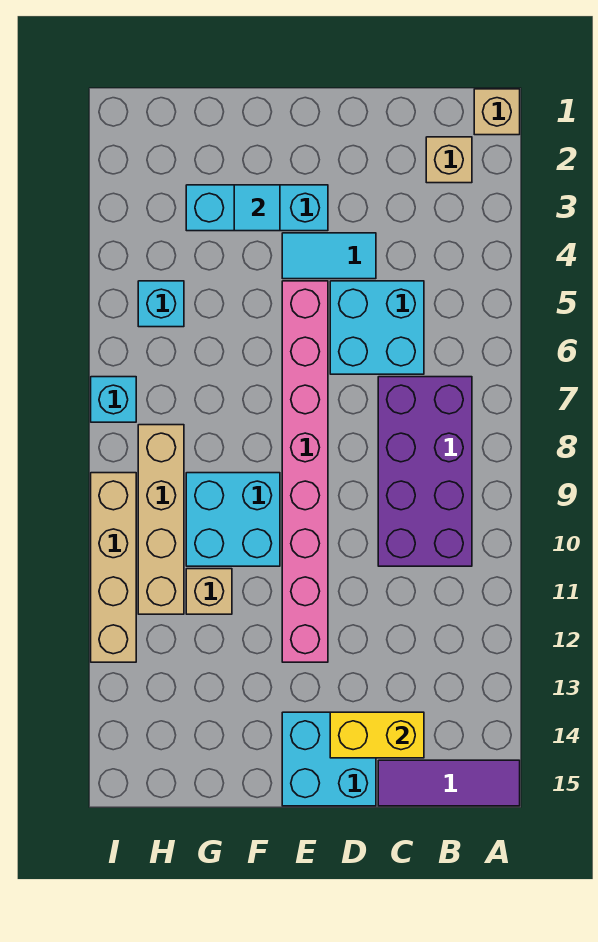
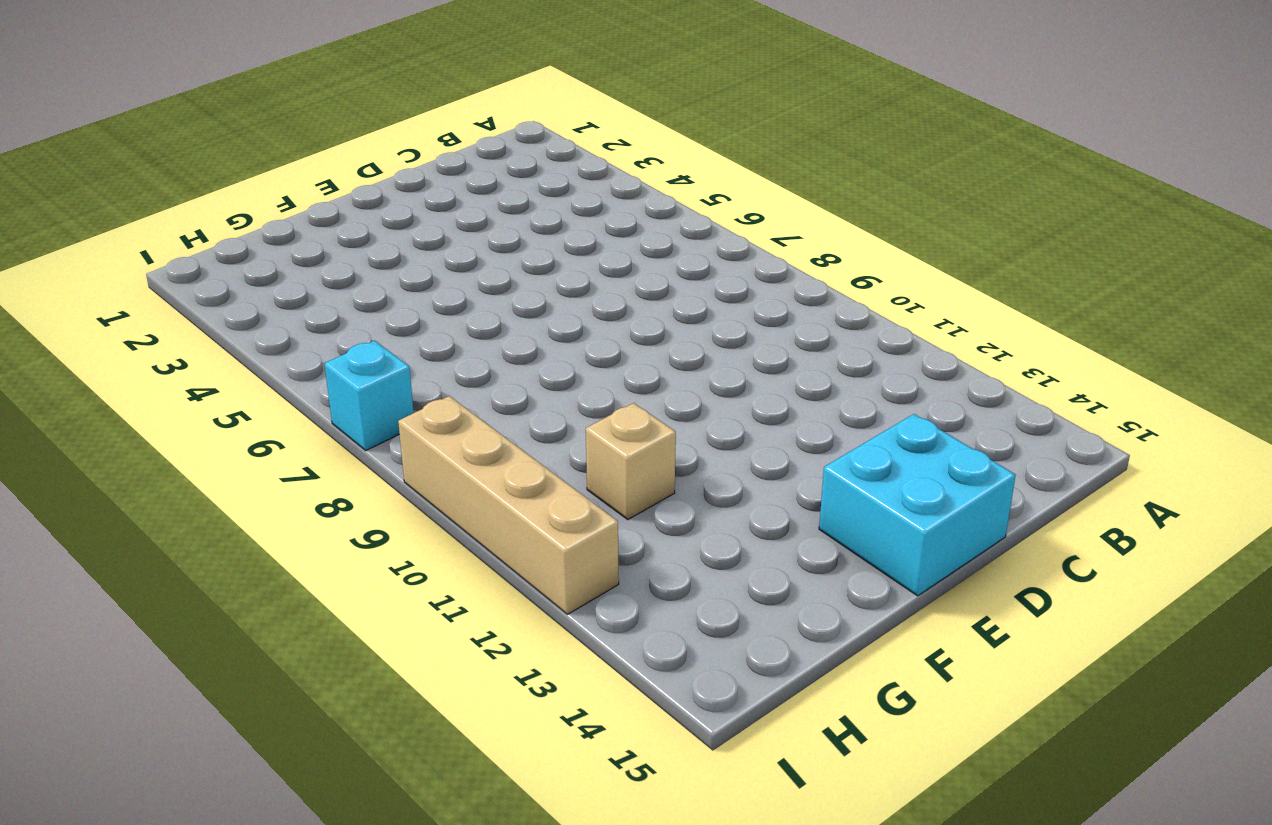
none -> tan brick A1 level 1
none -> purple tile A15:C15 level 1
none -> tan brick B2 level 1

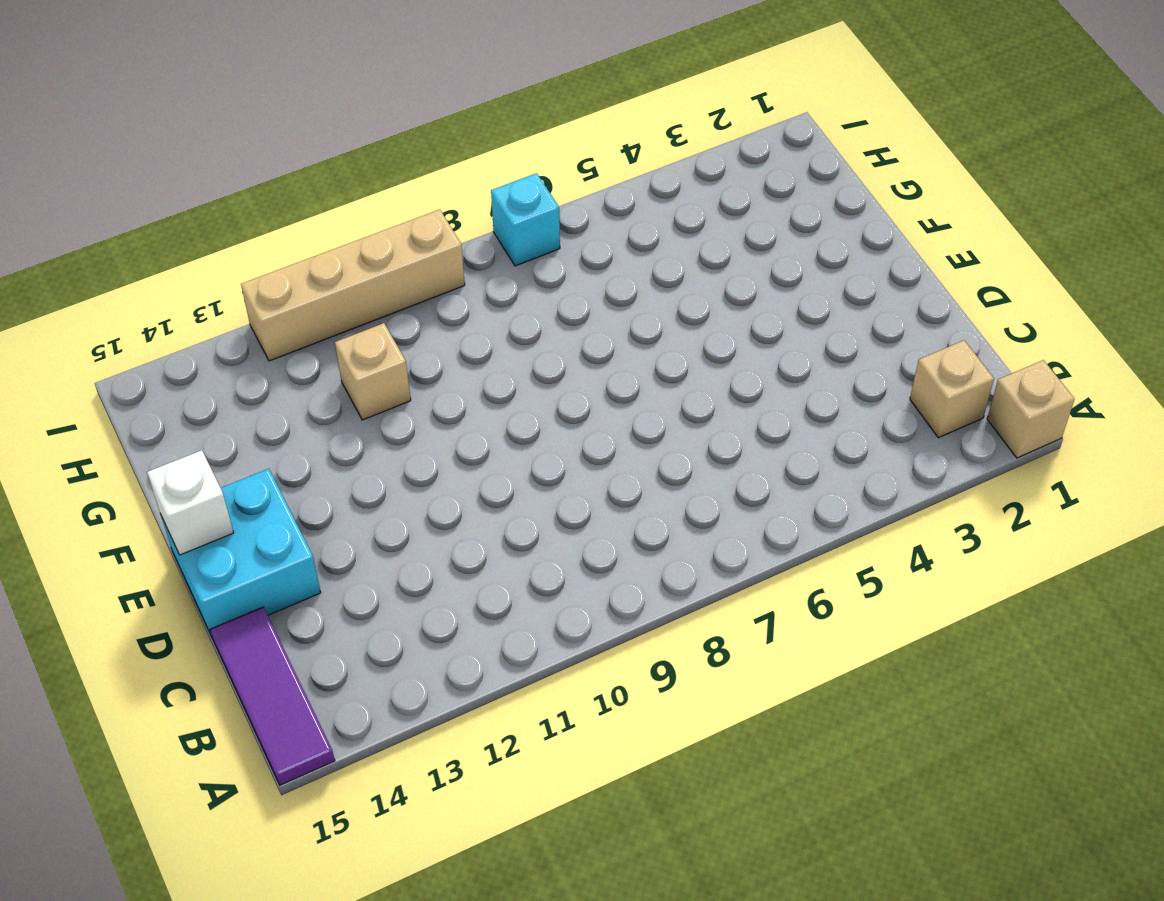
white brick E15 level 2 -> none
none -> purple brick B7:C10 level 1
none -> cyan brick C5:D6 level 1
none -> cyan tile D4:E4 level 1

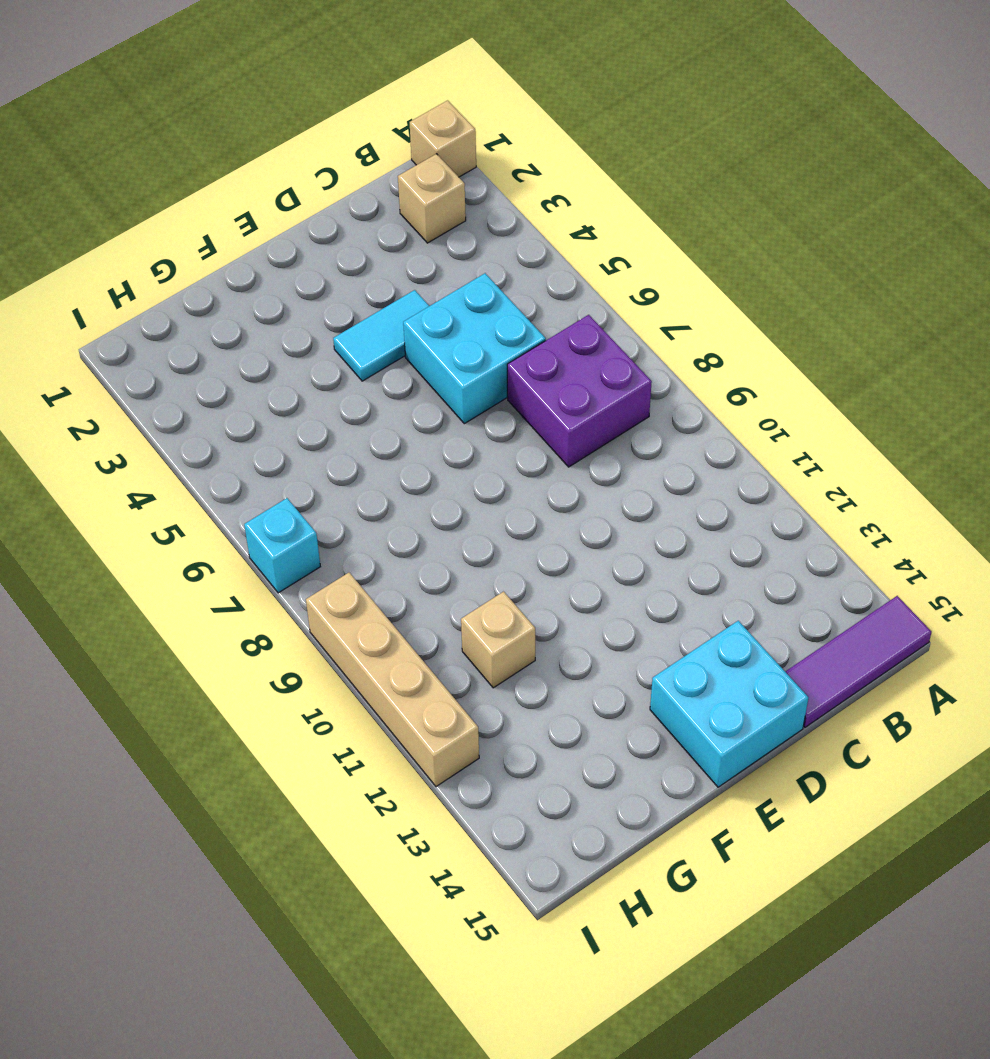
purple brick B7:C8 level 1 -> purple brick B7:C10 level 1
none -> cyan brick E3:G3 level 1
none -> pink brick E5:E12 level 1
none -> cyan brick F9:G10 level 1

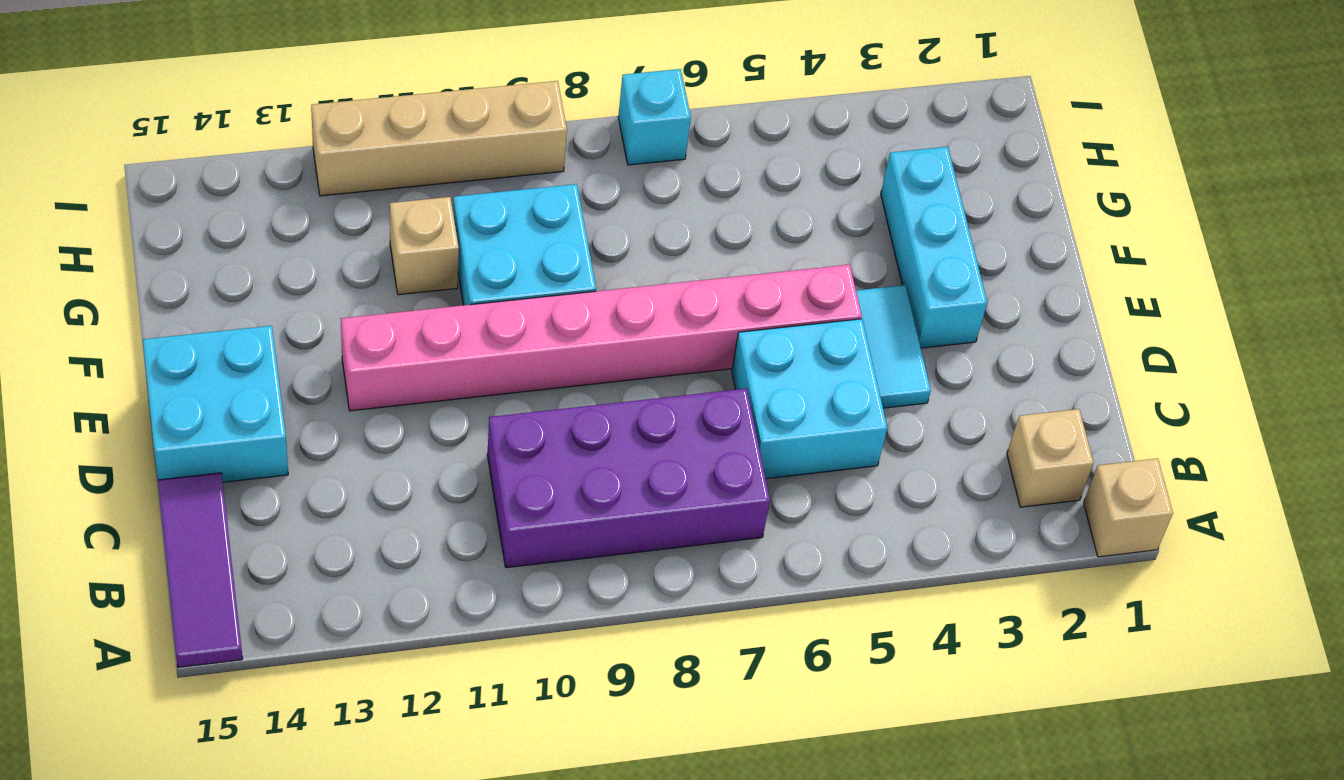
none -> cyan brick H5 level 1
none -> tan brick H8:H11 level 1
none -> yellow brick C14:D14 level 2

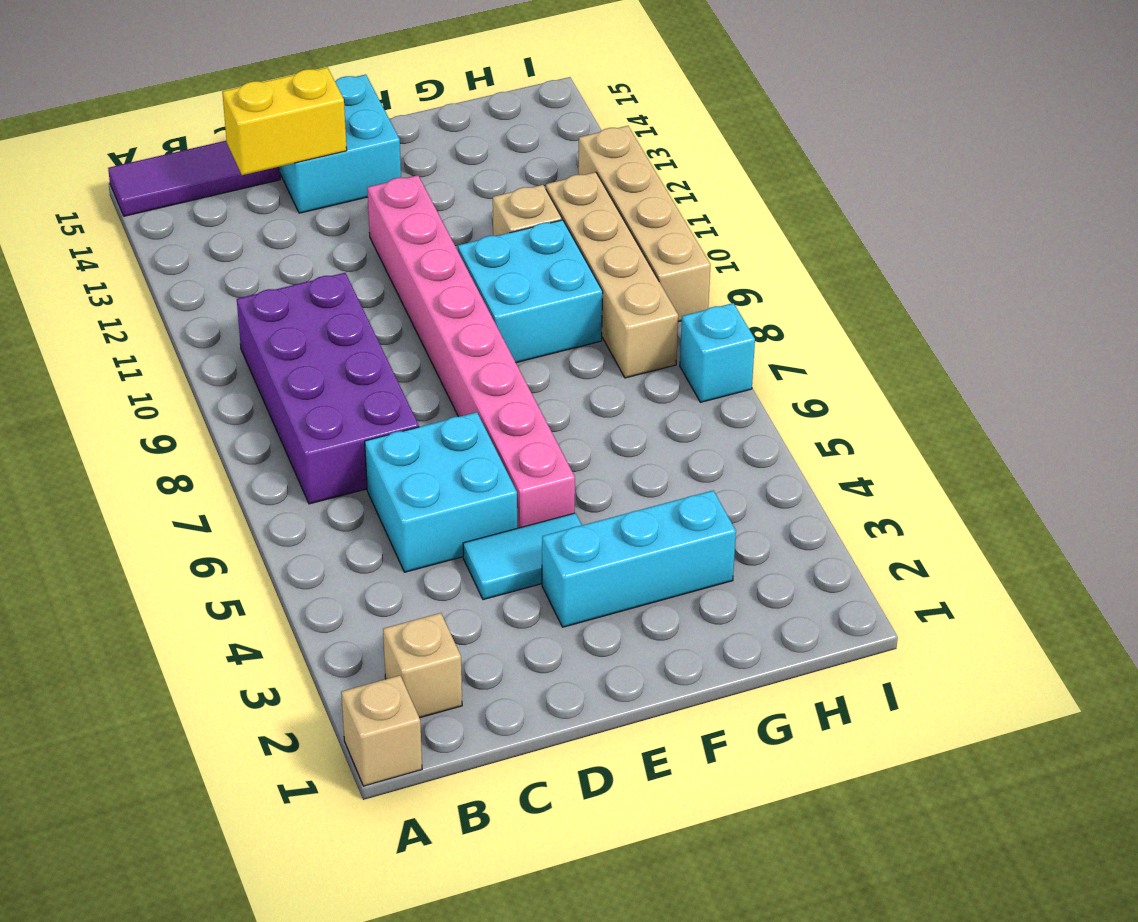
none -> cyan brick H5 level 1
none -> cyan tile F3 level 2

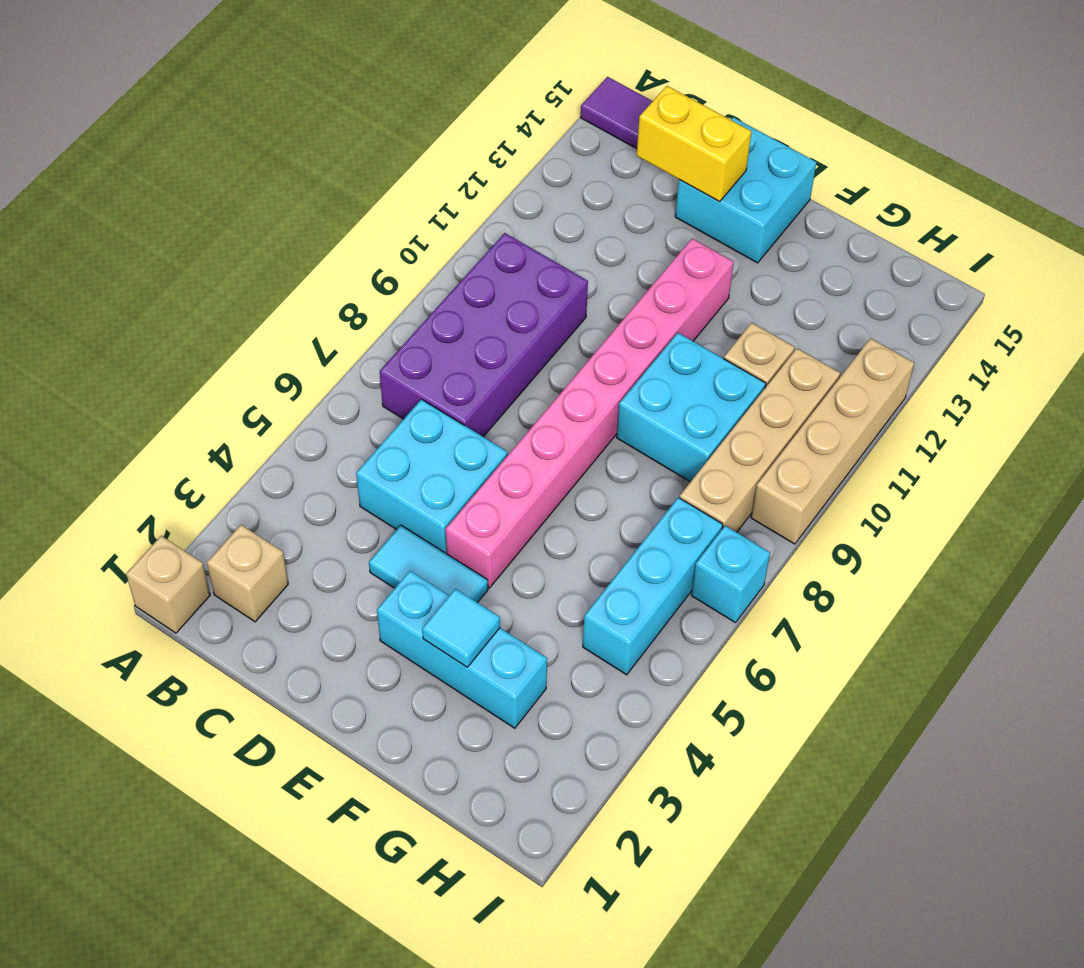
cyan brick H5:H7 level 1 -> cyan brick H5 level 1

